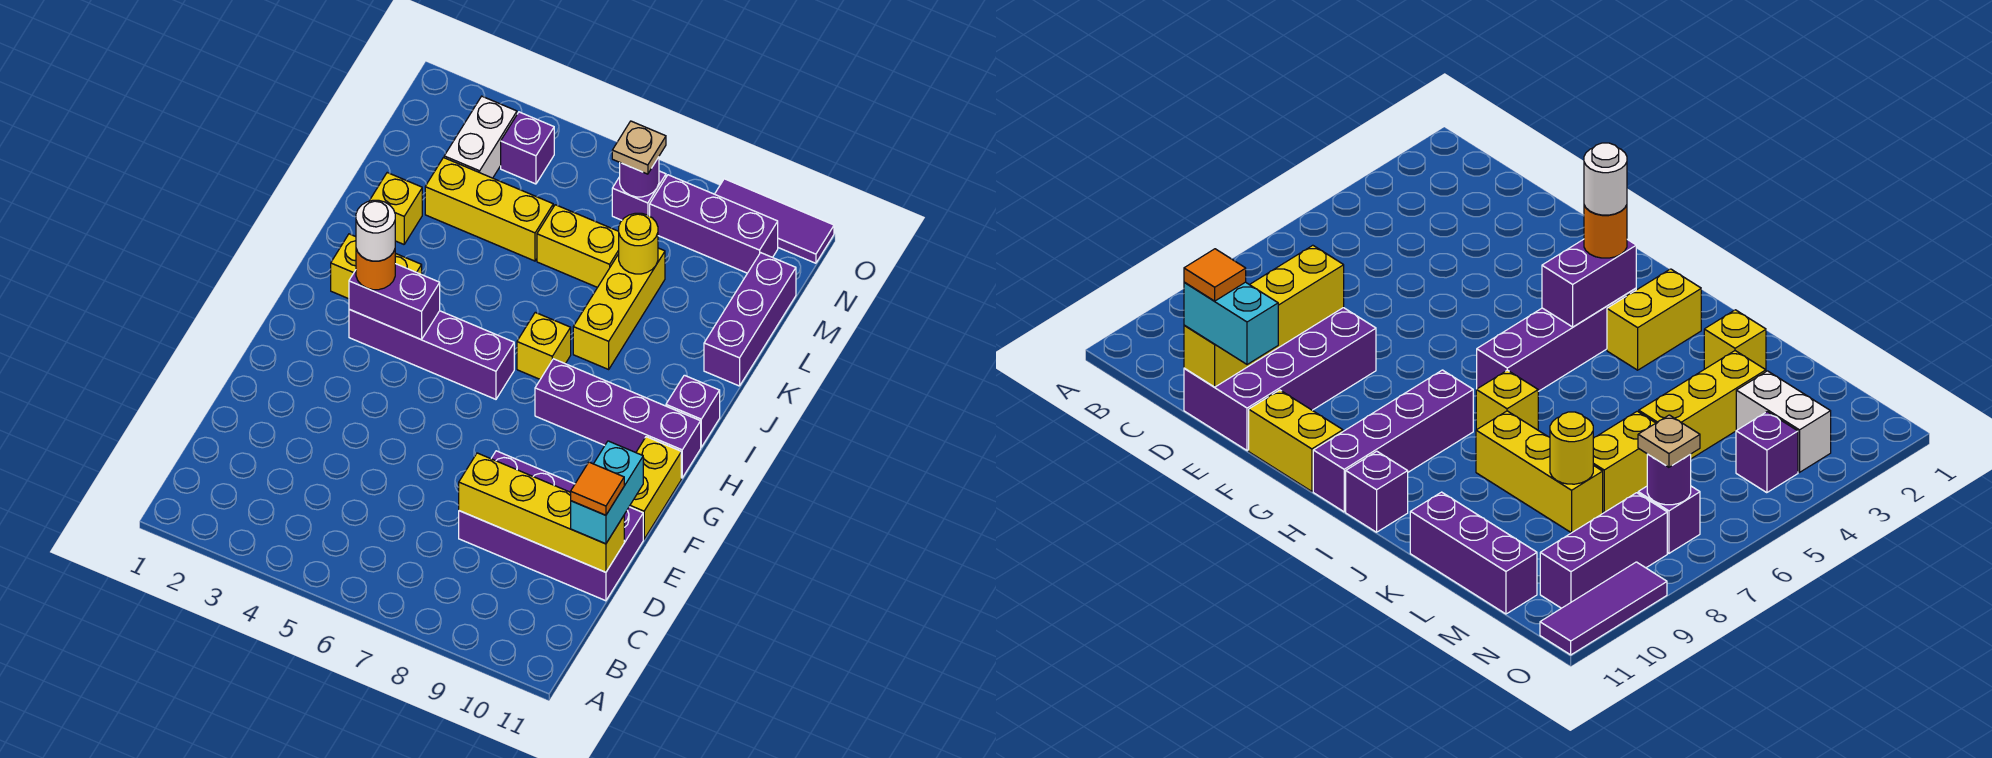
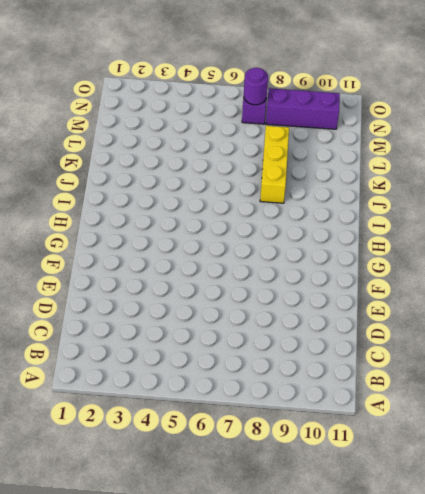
none -> purple brick D8:E11 level 1
none -> yellow brick F11:G11 level 1
none -> purple brick H3:H6 level 1

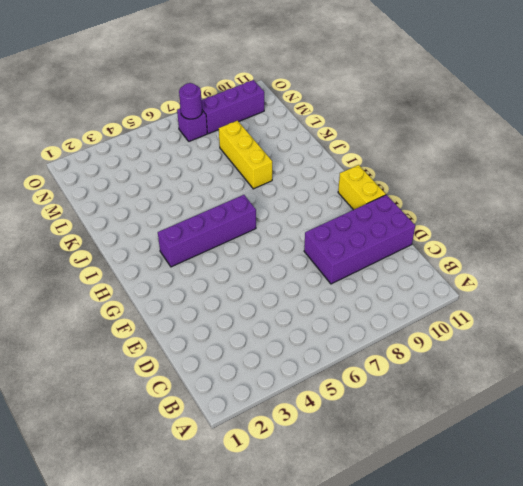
none -> purple brick H8:H11 level 1
none -> yellow brick I2:I3 level 1
none -> yellow brick I7 level 1

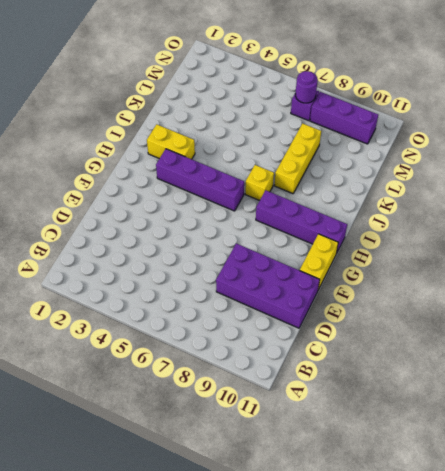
none -> purple brick I11 level 1
none -> yellow brick K2 level 1
none -> purple brick K11:M11 level 1

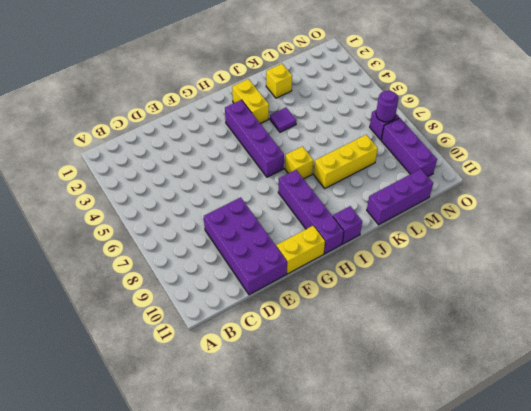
purple tile J4 level 1 -> none
none -> yellow brick L3:L5 level 1
none -> yellow brick L6:L7 level 1
none -> white brick M3:N3 level 1

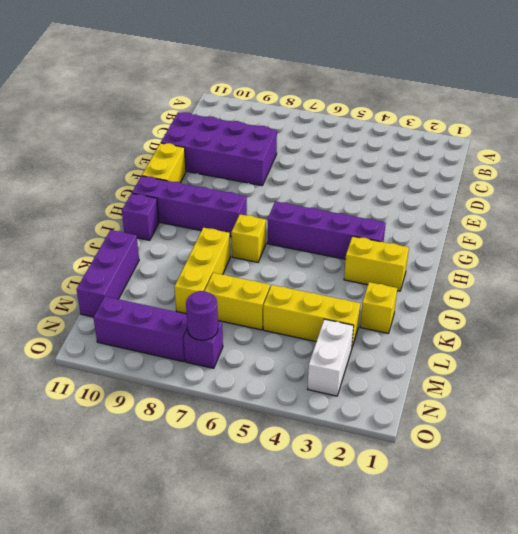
none -> purple brick N4 level 1
none -> purple tile O9:O11 level 1
none -> yellow brick D8:D11 level 2

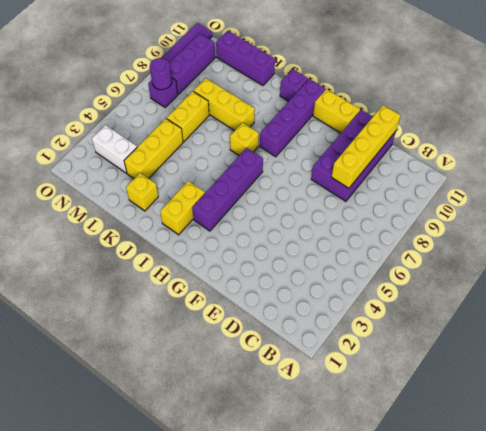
none -> purple brick N4 level 1
none -> purple brick H3:H4 level 2
none -> yellow round brick L8 level 2

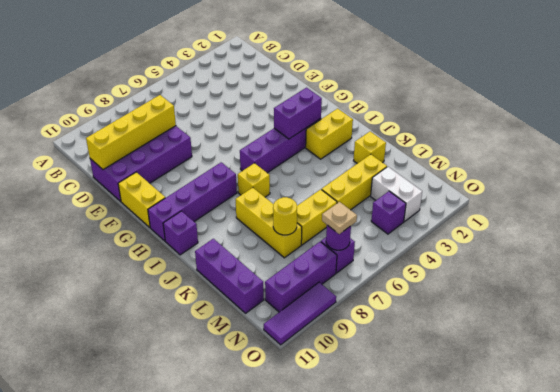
none -> cyan brick D11:E11 level 3
none -> orange round brick H3 level 3
none -> orange tile D11 level 4

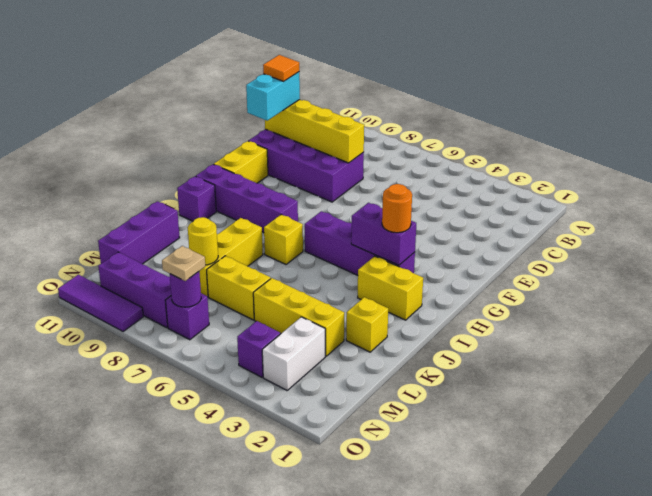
none -> white round brick H3 level 4

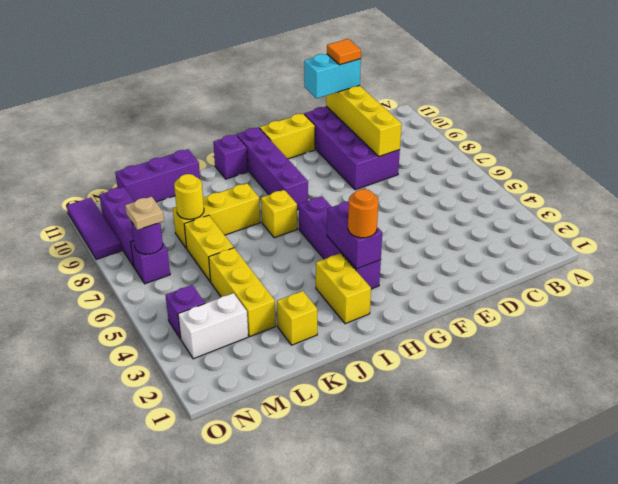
none -> white round brick H3 level 4

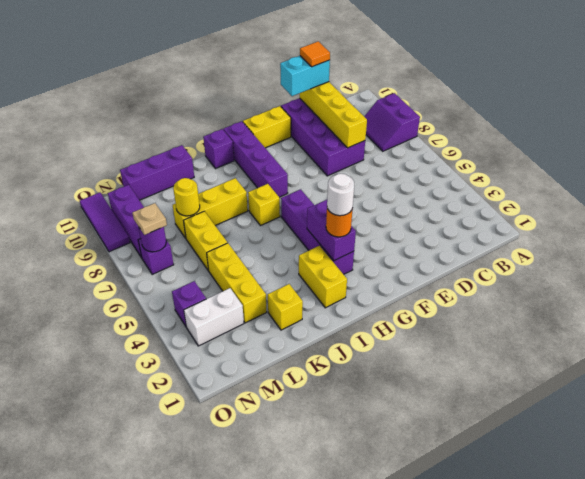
purple slope A8:B9 level 1 top A -> none

